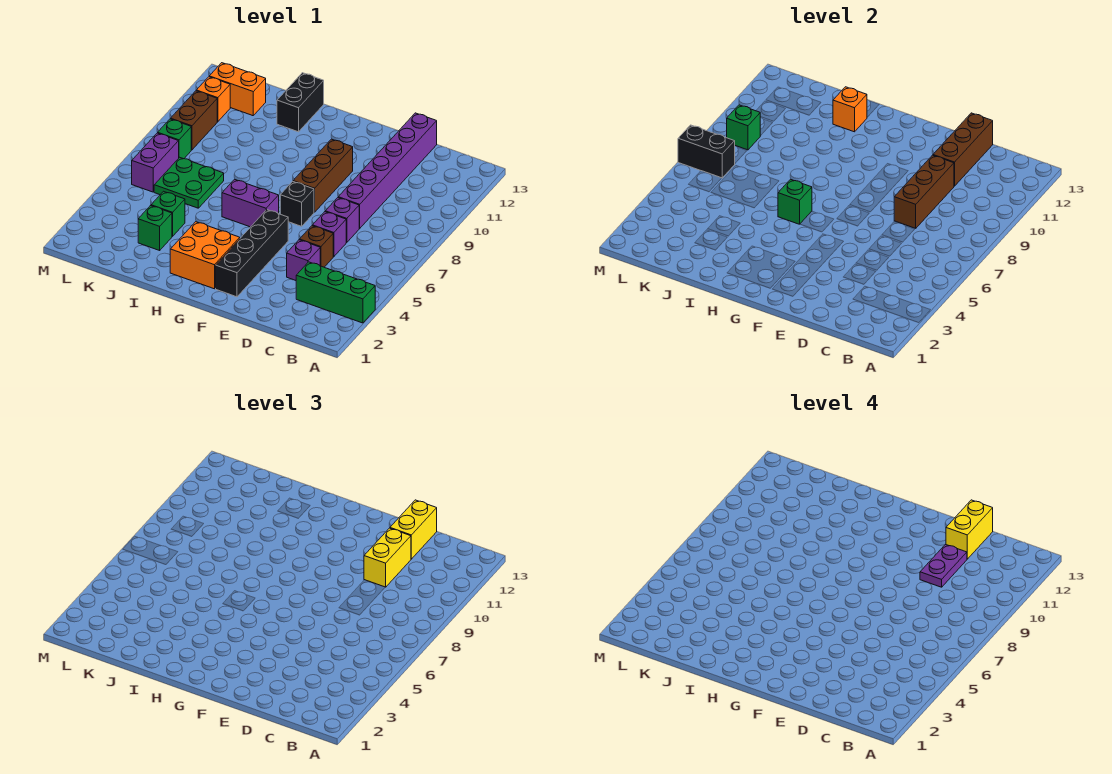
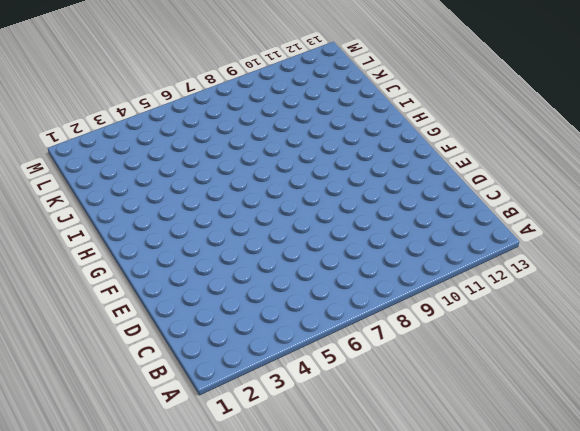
none -> green brick A3:C3 level 1
none -> purple brick D4 level 1
none -> brown brick D5 level 1
none -> purple brick D6 level 1

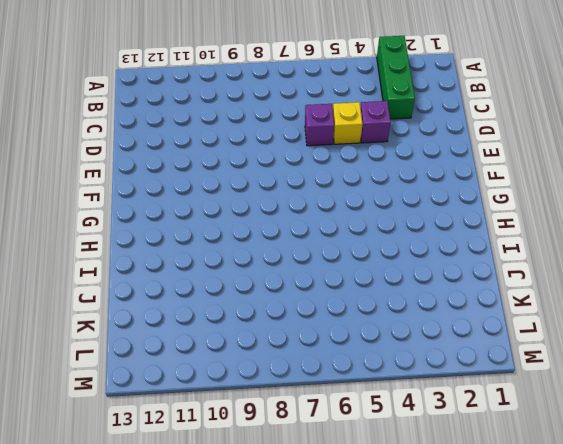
yellow brick D5 level 1 -> brown brick D5 level 1
none -> purple brick D7 level 1
none -> purple brick D8:D13 level 1
none -> black brick F2:F5 level 1
none -> black brick F7 level 1

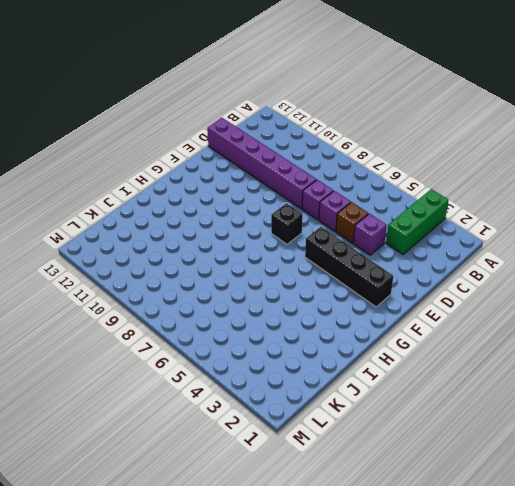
none -> brown brick F8:F10 level 1
none -> orange brick G2:H3 level 1
none -> purple brick G6:H6 level 1
none -> black brick I12:I13 level 1

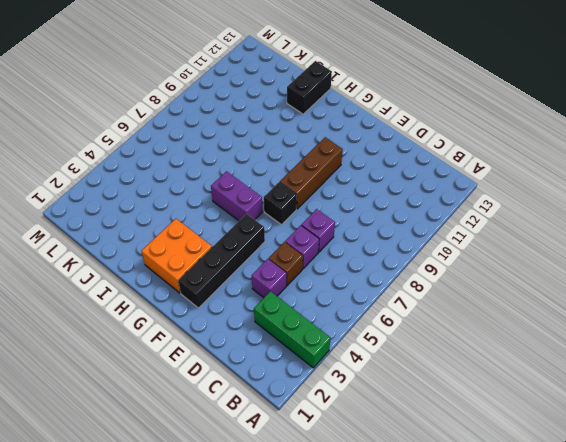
none -> purple brick D8:D13 level 1
none -> green brick J3 level 1
none -> green brick J4 level 1
none -> green plate J6:K7 level 1

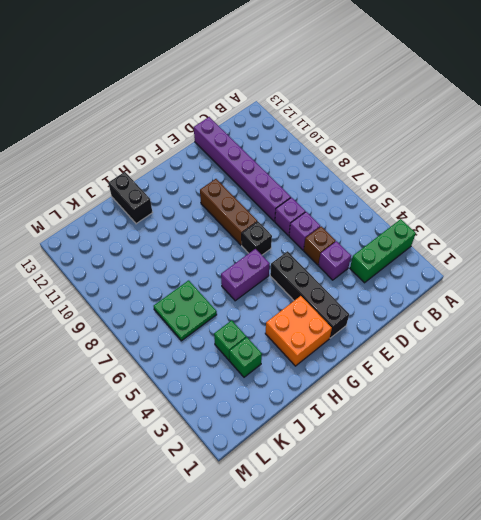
none -> orange brick K12:L12 level 1
none -> purple brick L6:L7 level 1
none -> green brick L8 level 1
none -> brown brick L9:L10 level 1

